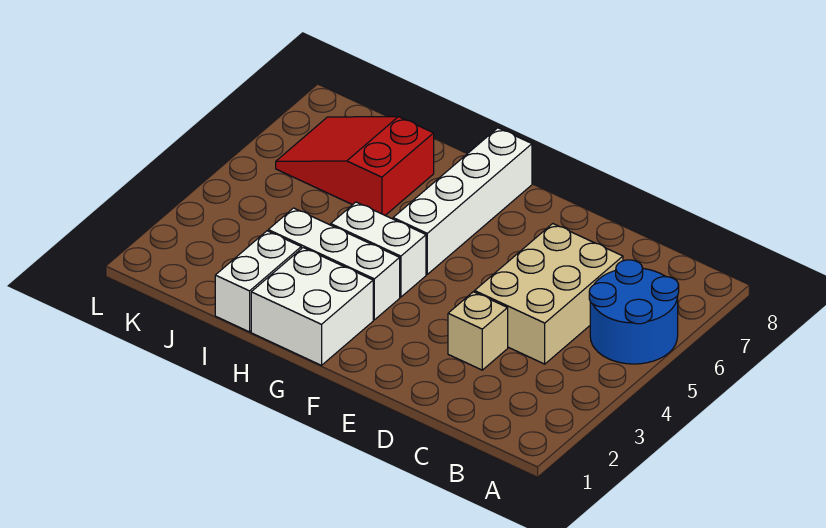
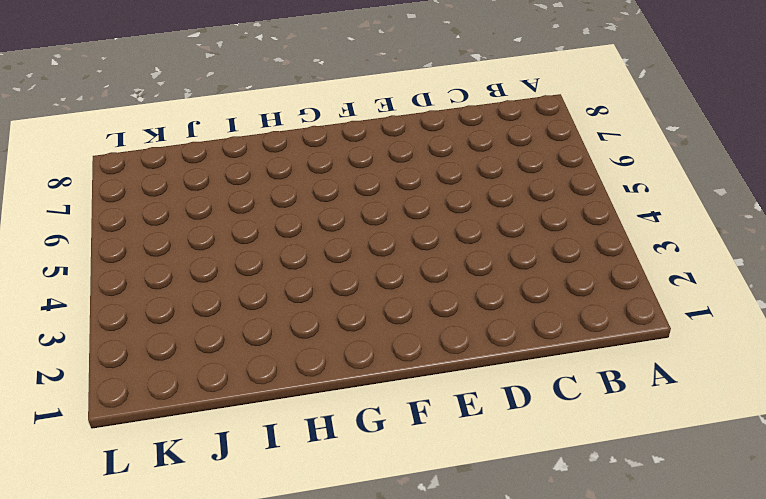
none -> blue round brick A5:B6 level 1
none -> tan brick C4:D6 level 1

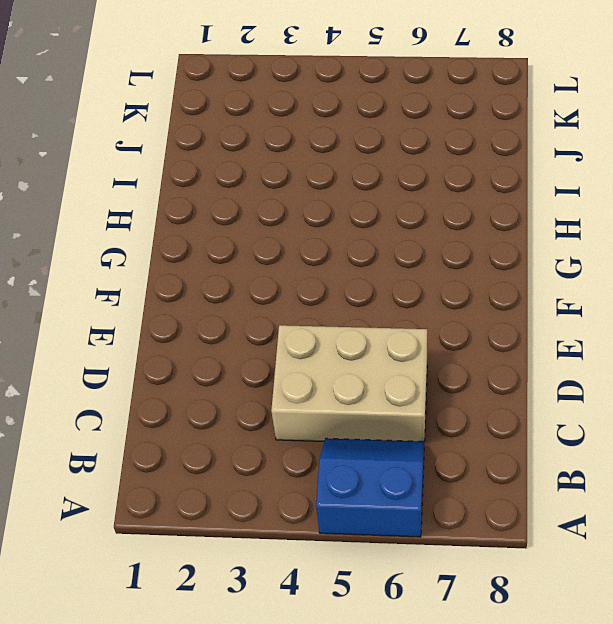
blue slope A5:B6 level 1 top A -> blue round brick A5:B6 level 1
none -> tan brick D3 level 1
none -> white brick G1:H2 level 1

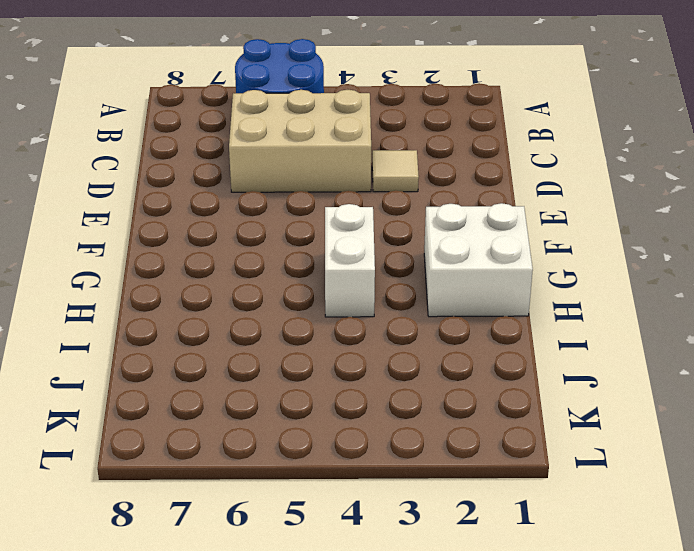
tan tile D3 level 1 -> tan brick D3 level 1
none -> white brick G3:I3 level 1
none -> white brick G5:G8 level 1

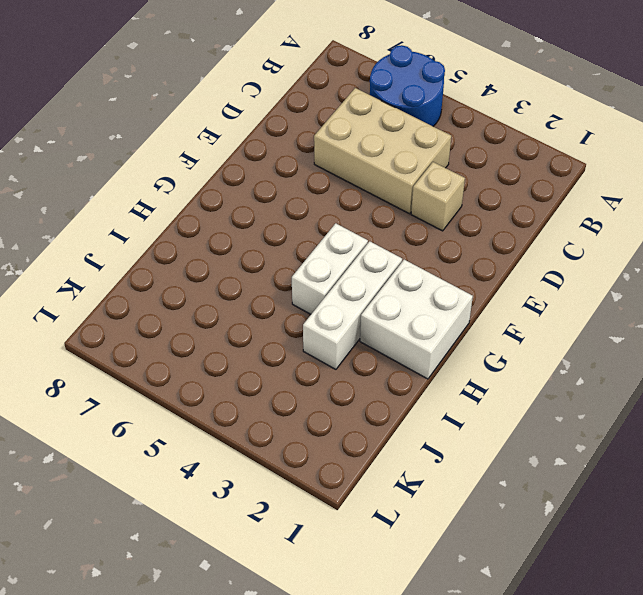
none -> white brick G5:G8 level 1
none -> white brick I1:I2 level 1

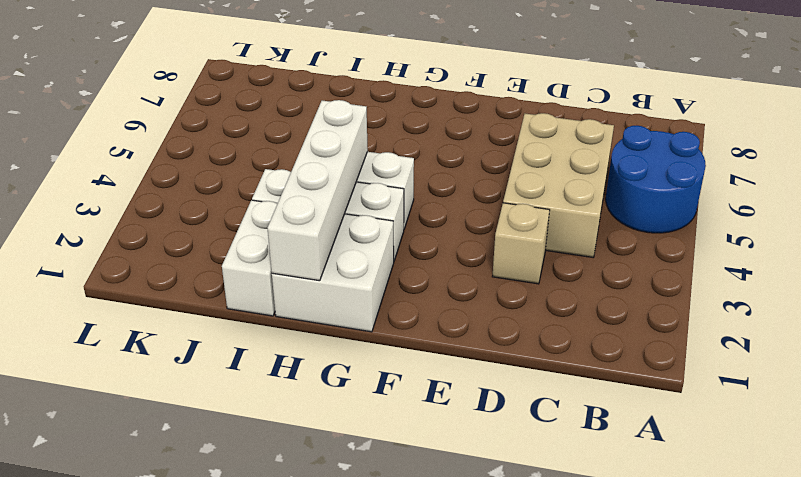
white brick H1:H4 level 2 -> white brick G5:G8 level 1
none -> red slope I6:K7 level 1 top I

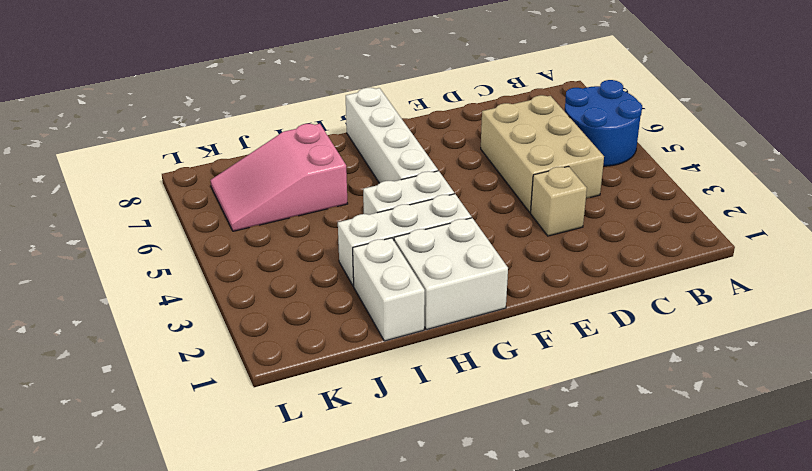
pink slope I6:K7 level 1 top I -> red slope I6:K7 level 1 top I

